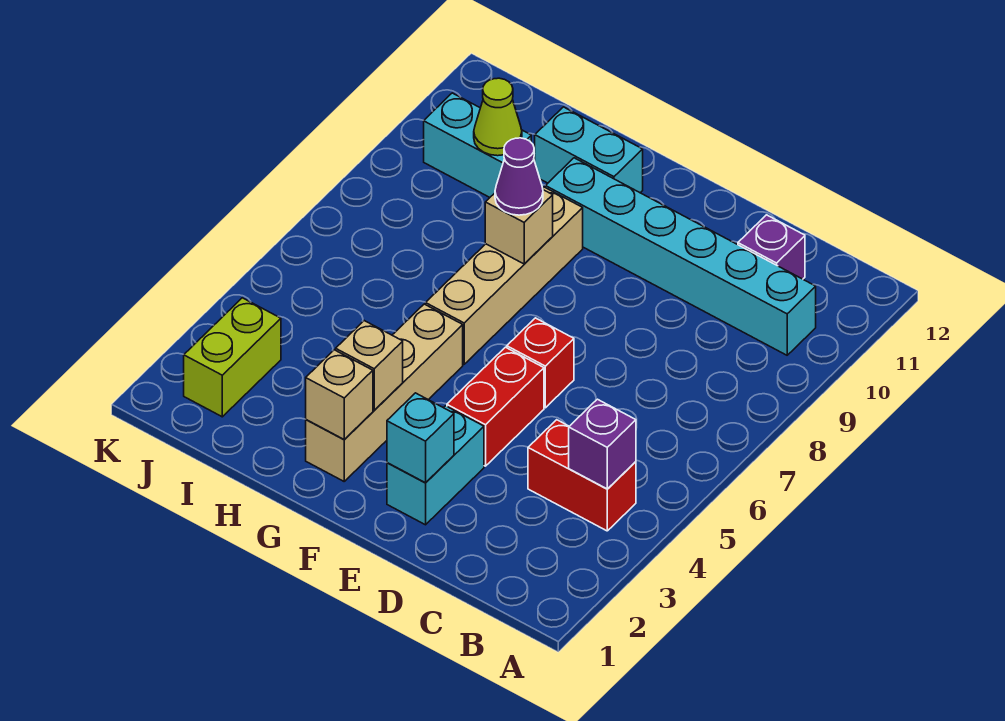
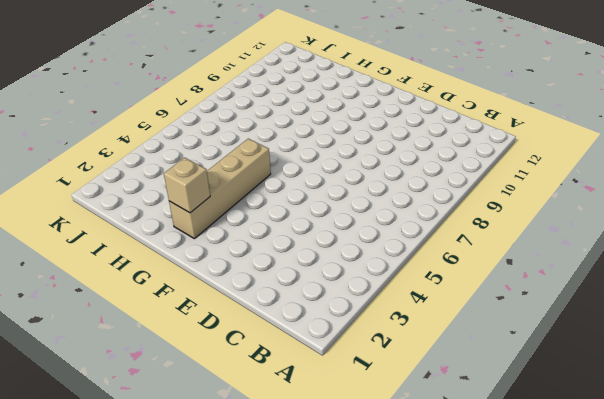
none -> red brick B4:C4 level 1
none -> cyan brick B10:G10 level 1
none -> purple brick C11 level 1

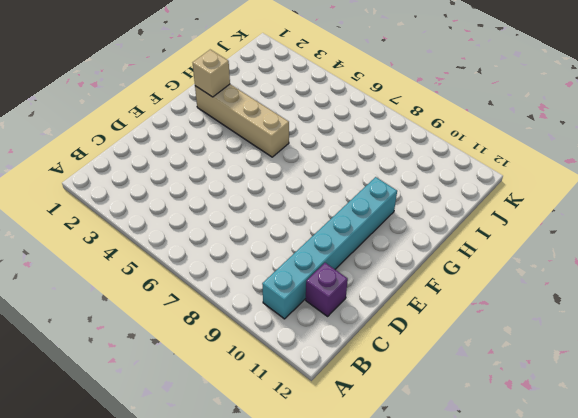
none -> red brick B4:C4 level 1
none -> cyan brick E2:E3 level 1
none -> red brick E4:E5 level 1

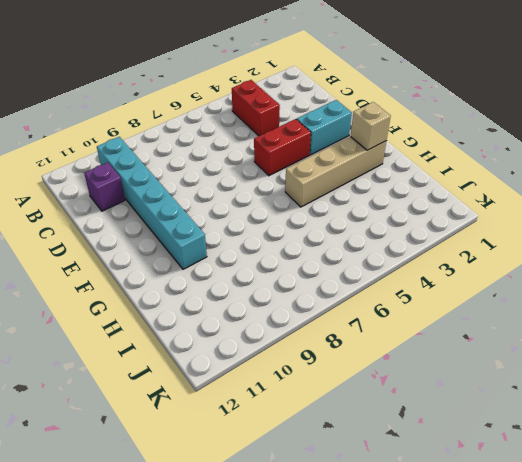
none -> red brick E6 level 1
none -> tan brick G6:G9 level 1
none -> cyan brick G11:H11 level 1

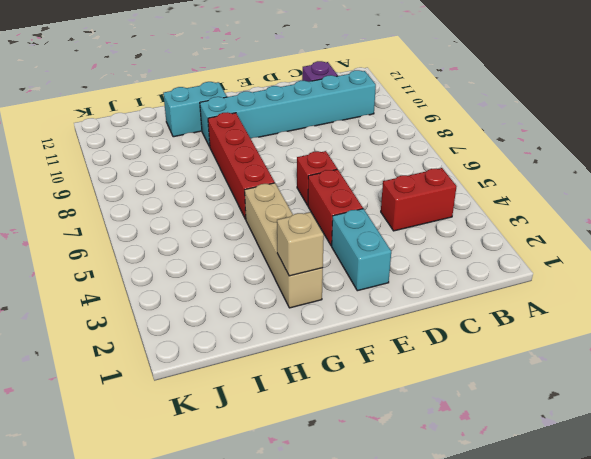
red brick G6:G9 level 1 -> tan brick G6:G9 level 1
none -> cyan brick I10:J10 level 1
none -> lime brick J2:J3 level 1
none -> purple brick B4 level 2

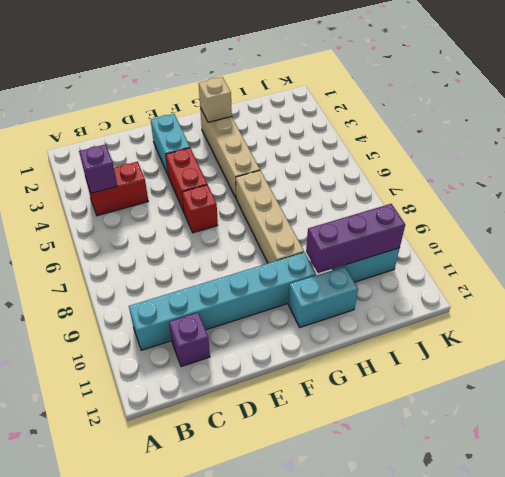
purple brick H10:J10 level 2 -> lime cone I10 level 2
none -> lime brick J2:J3 level 1
none -> cyan brick E2 level 2
none -> tan brick G3 level 2

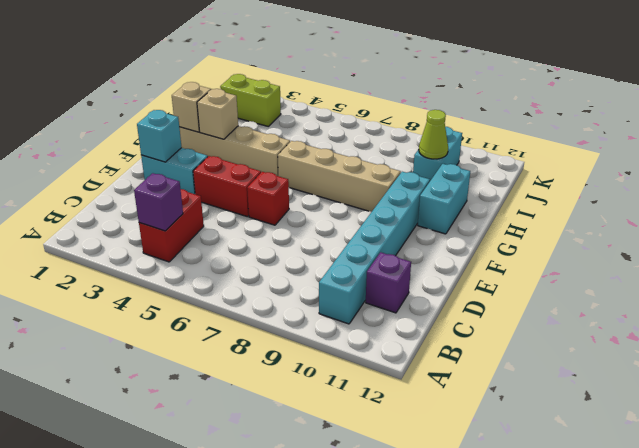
none -> tan brick G8 level 2
none -> purple cone G8 level 3

